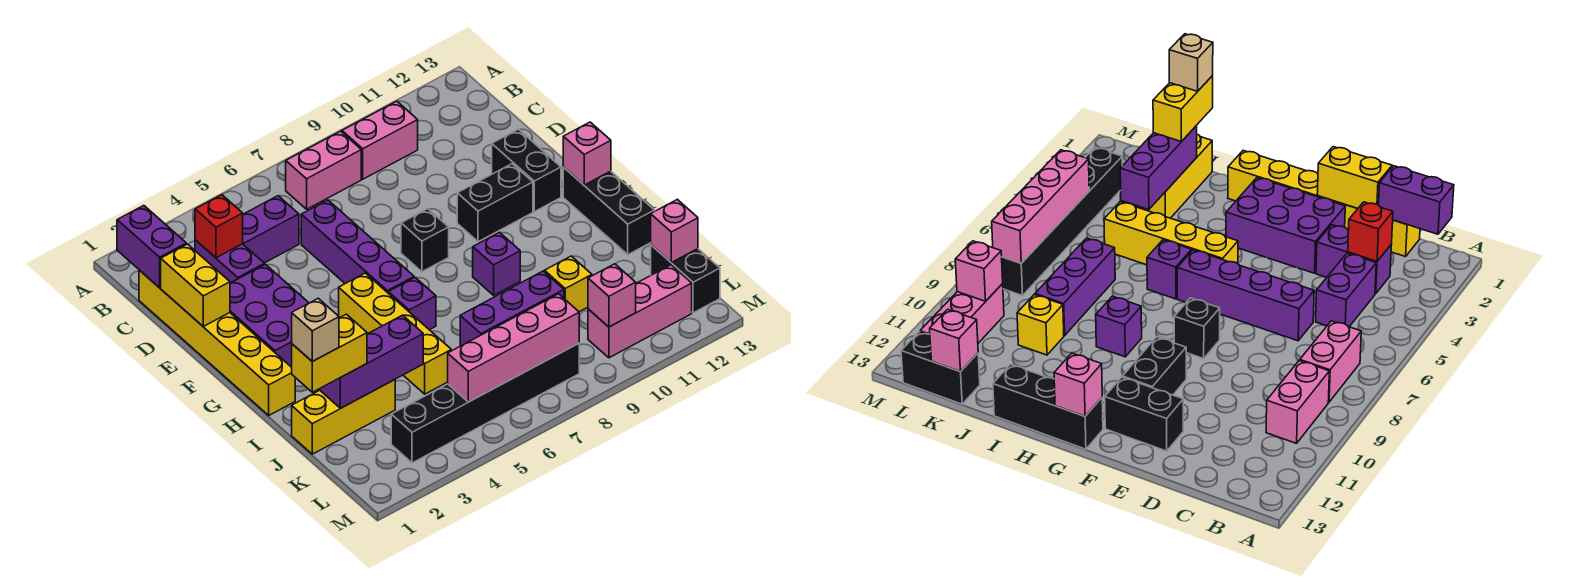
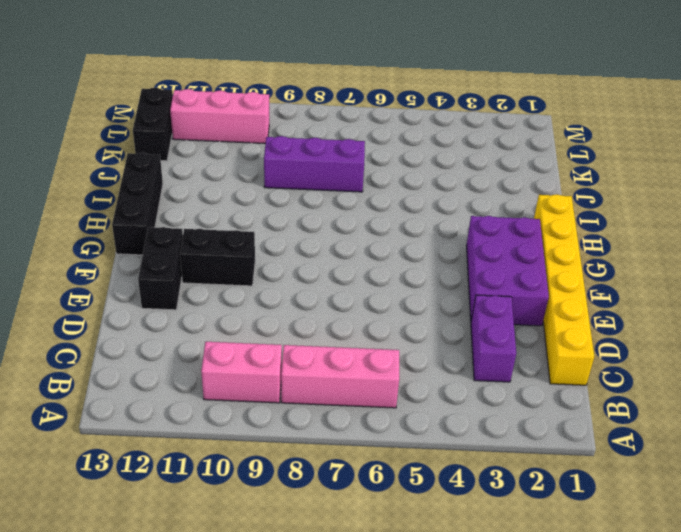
pink brick B6:B8 level 1 -> pink brick B7:B8 level 1
none -> purple brick C4:C5 level 1
none -> purple brick D6:G6 level 1
none -> black brick F8 level 1
none -> yellow brick G5:J5 level 1

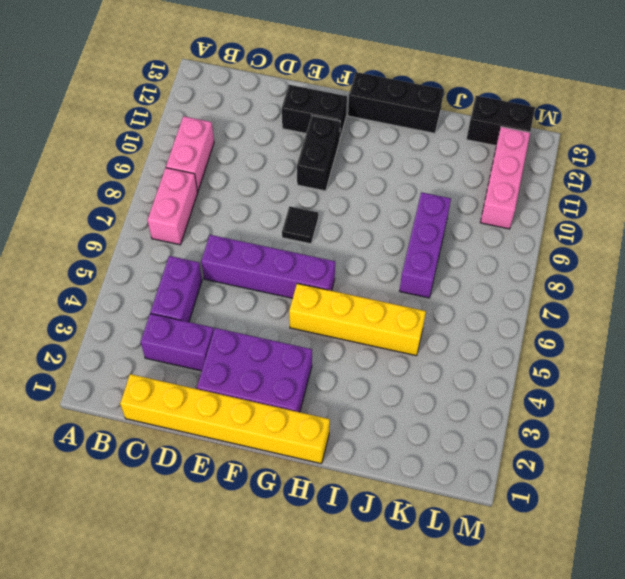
black tile F8 level 1 -> black brick F8 level 1
none -> purple brick H6 level 1
none -> purple brick H9 level 1
none -> yellow brick J1:J3 level 1
none -> yellow brick J10 level 1

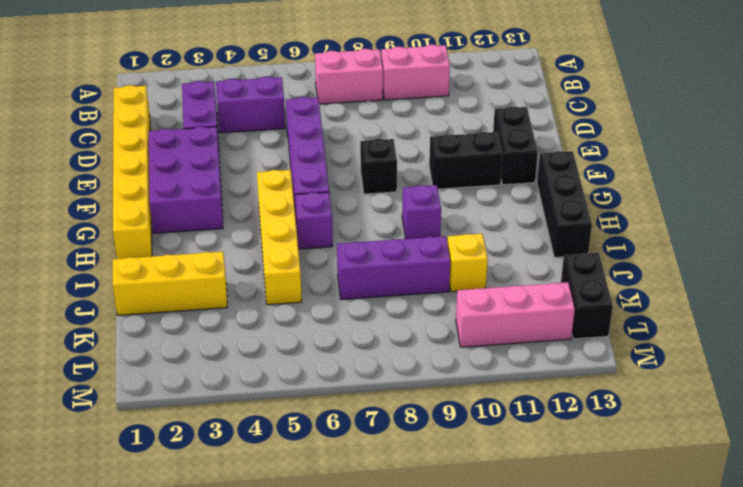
none -> black brick L3:L8 level 1
none -> purple brick B1:C1 level 2
none -> red brick C3 level 2
none -> yellow brick D1:E1 level 2

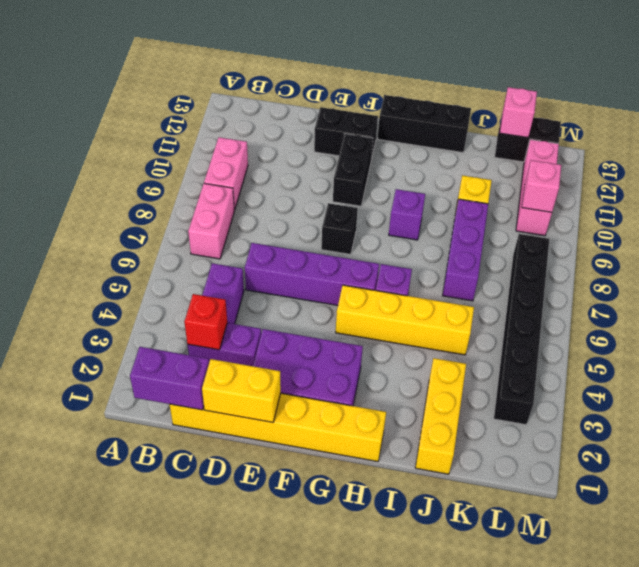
none -> pink brick G13 level 2
none -> purple brick J2:J4 level 2
none -> pink brick L5:L8 level 2
none -> yellow brick J1:J2 level 3

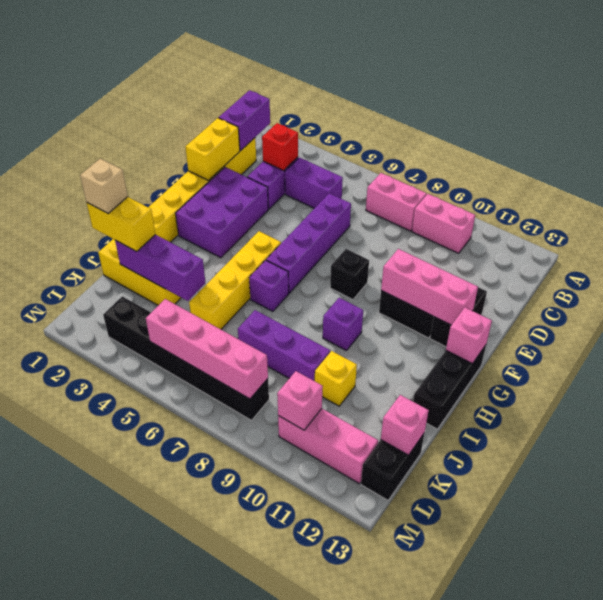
pink brick F10:F12 level 2 -> none

